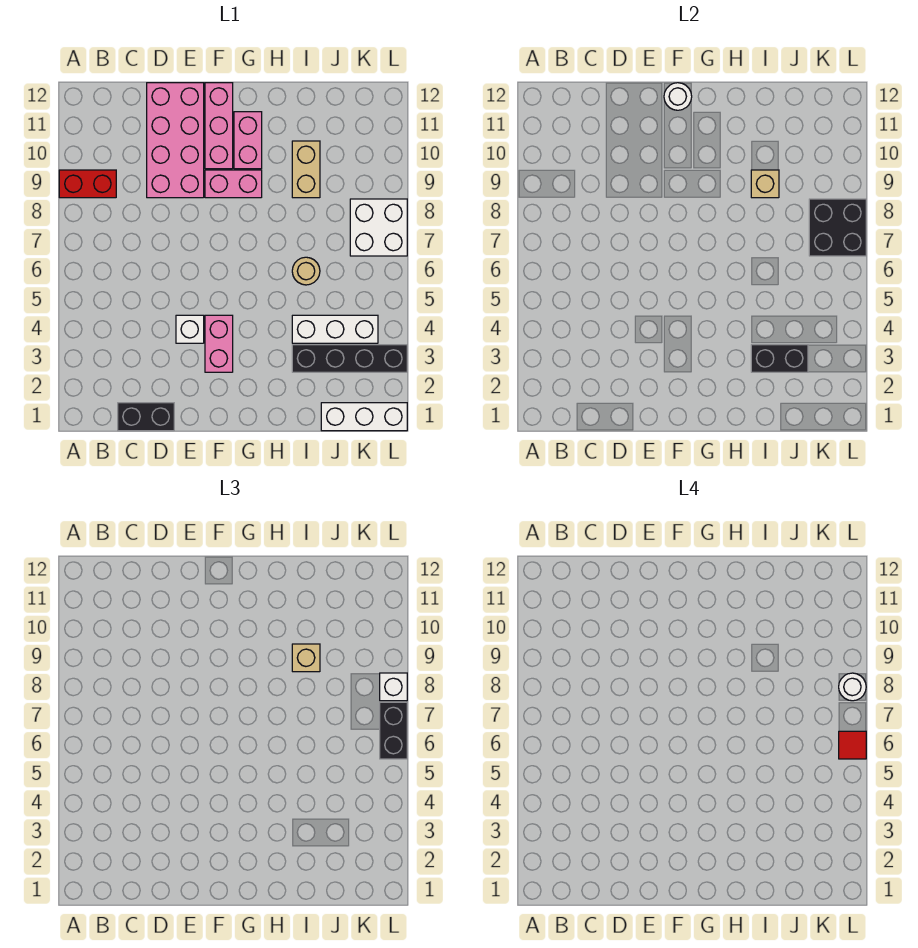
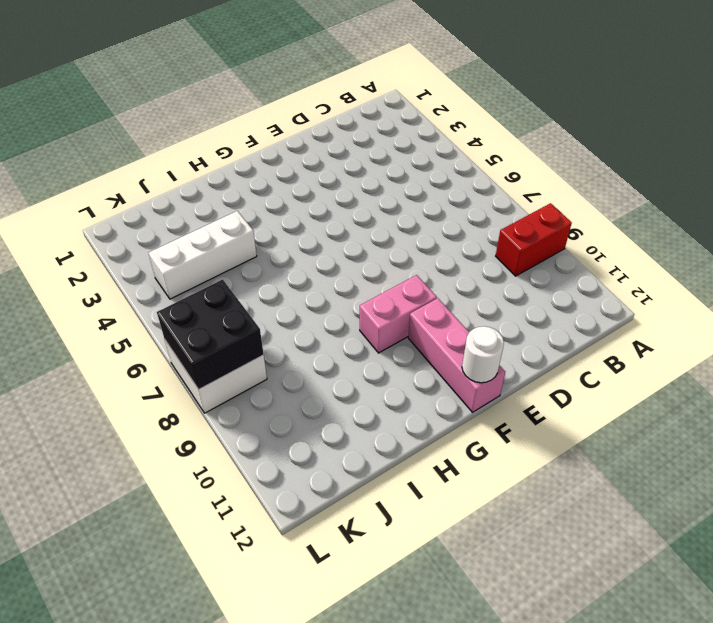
none -> black brick C1:D1 level 1
none -> pink brick D9:E12 level 1
none -> white brick E4 level 1

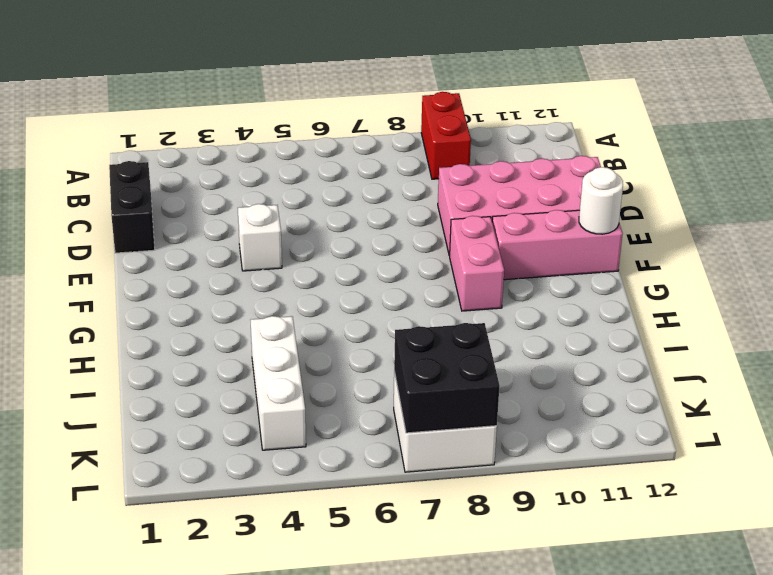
none -> pink brick F3:F4 level 1
none -> pink brick G10:G11 level 1
none -> black brick I3:L3 level 1

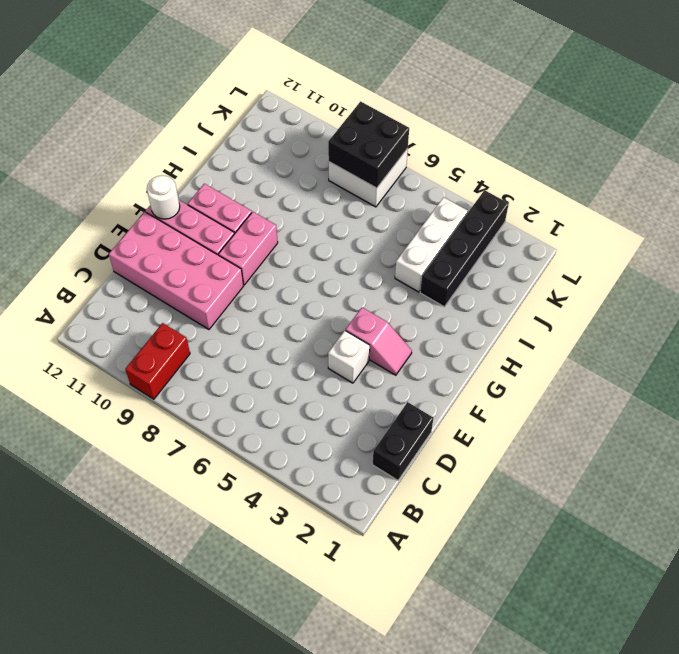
pink slope F3:F4 level 1 top 4 -> pink brick F3:F4 level 1
none -> tan round brick I6 level 1
none -> tan brick I9:I10 level 1
none -> white brick J1:L1 level 1

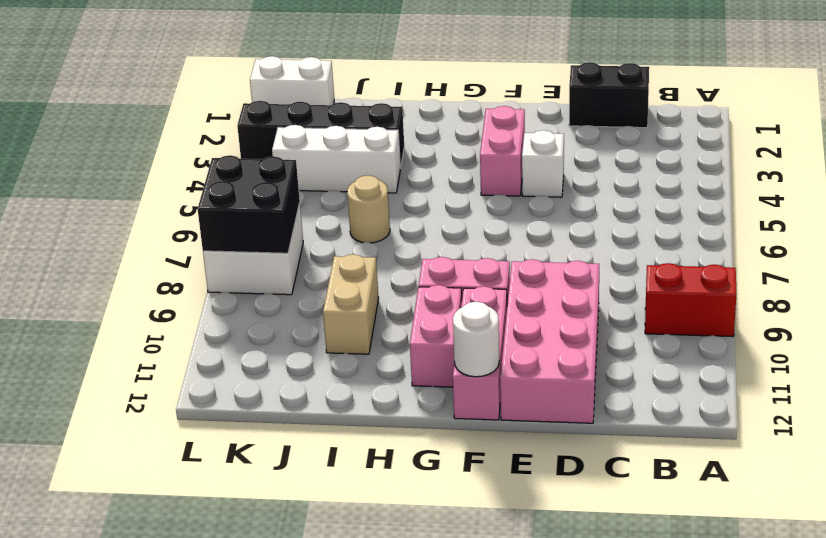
white brick K1:L1 level 1 -> white brick J1:L1 level 1
none -> black brick I3:J3 level 2
none -> tan brick I9 level 2
none -> tan brick I9 level 3

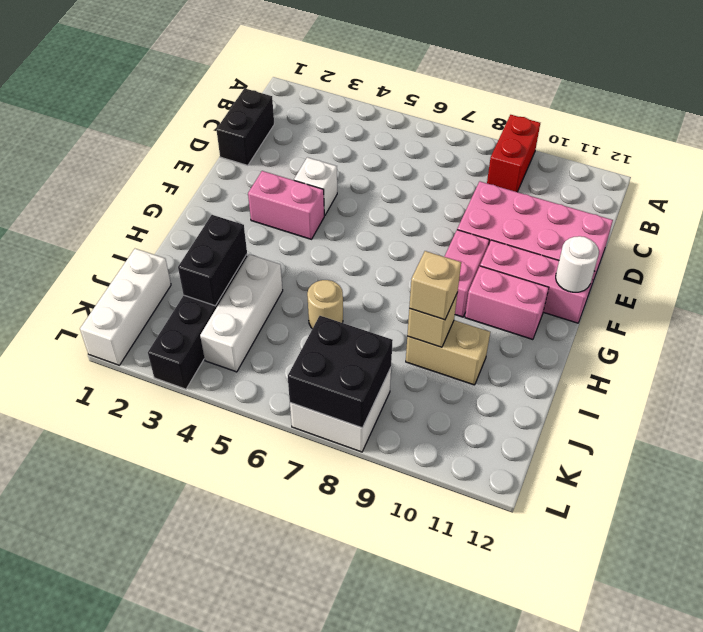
none -> black brick L6:L7 level 3
none -> white brick L8 level 3
none -> red tile L6 level 4

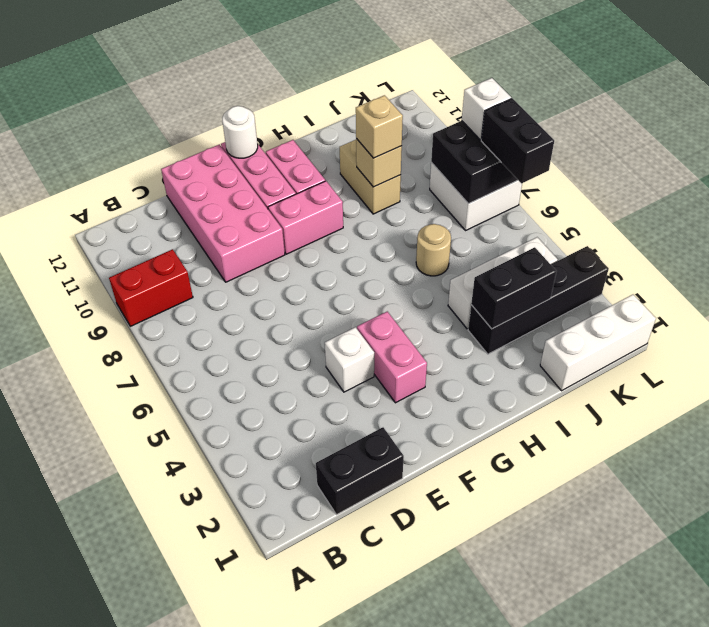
none -> red tile L6 level 4
none -> white round brick L8 level 4

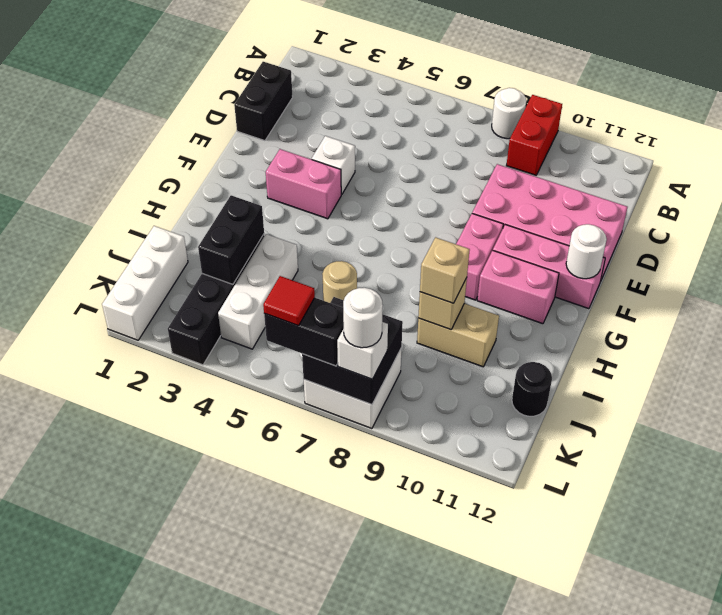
white round brick A8 level 1 -> none
black round brick J12 level 1 -> none

